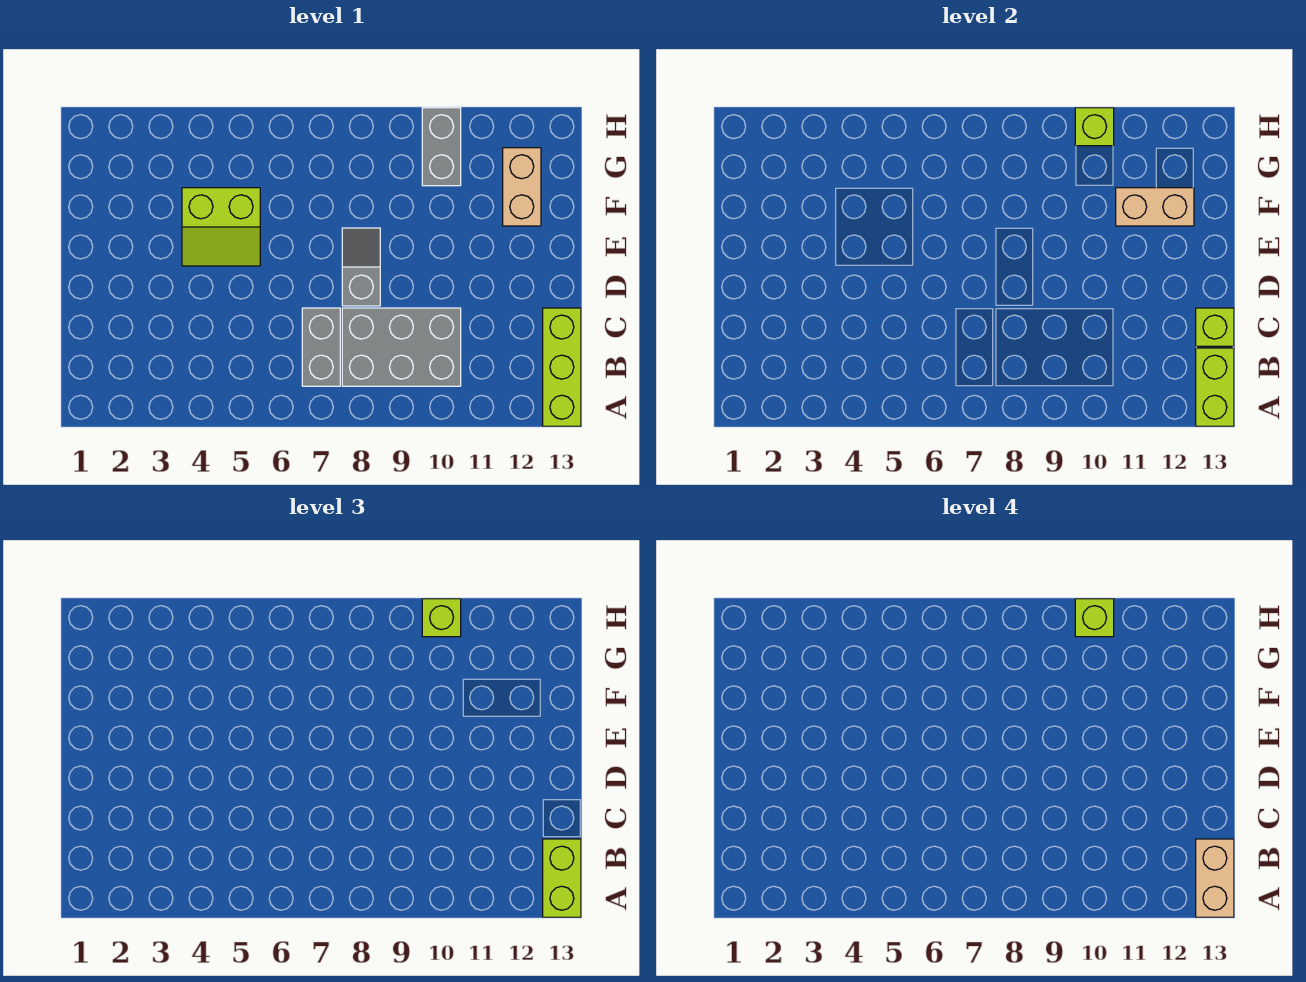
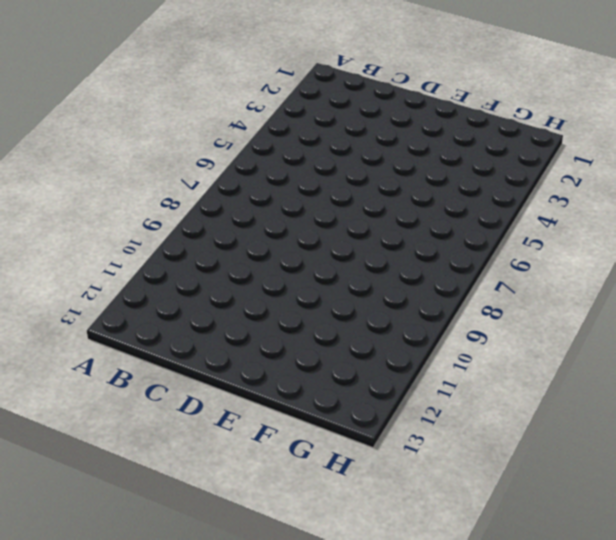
none -> lime brick A13:C13 level 1
none -> grey brick B7:C7 level 1
none -> grey brick B8:C10 level 1

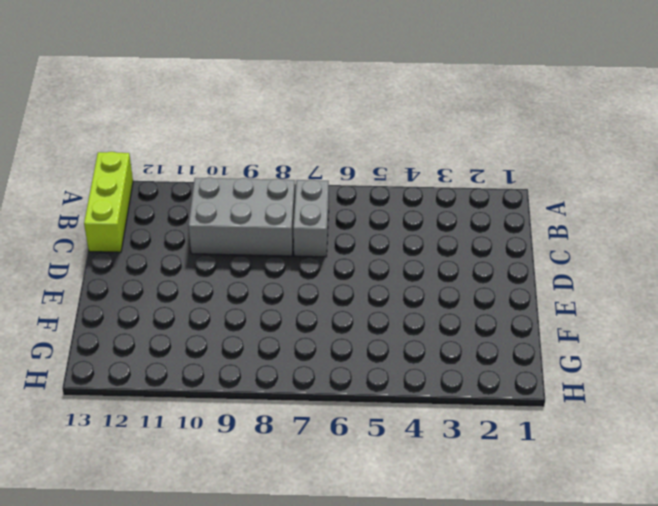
none -> grey slope D8:E8 level 1 top D
none -> lime slope E4:F5 level 1 top F
none -> tan brick F12:G12 level 1

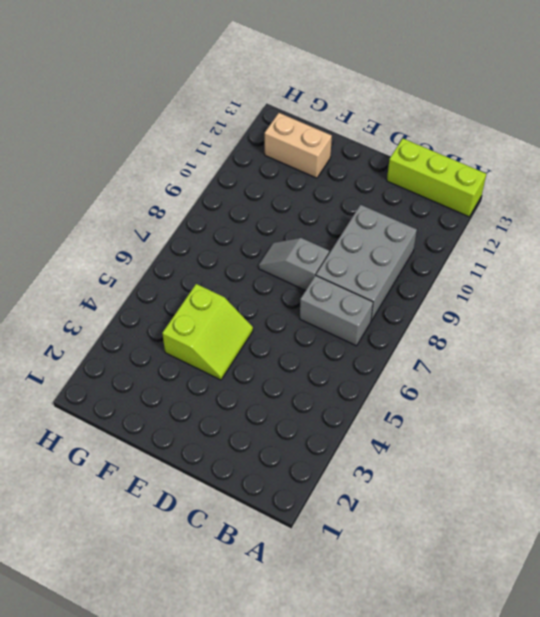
none -> grey brick G10:H10 level 1
none -> lime brick A13:B13 level 2
none -> lime brick C13 level 2

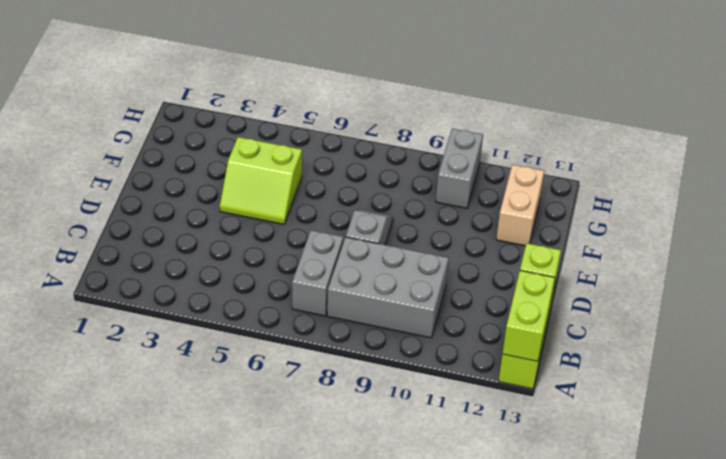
none -> tan brick F11:F12 level 2
none -> lime brick H10 level 2
none -> lime brick A13:B13 level 3

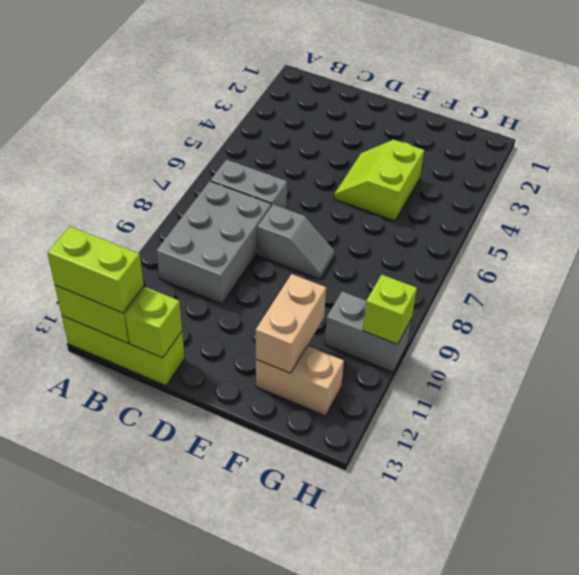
none -> lime brick H10 level 3
none -> tan brick A13:B13 level 4
none -> lime brick H10 level 4

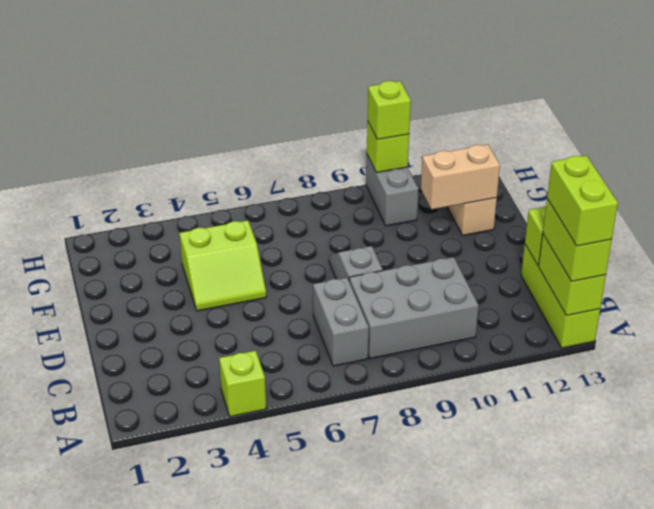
lime brick A4 level 1 -> lime brick H10 level 4
lime brick A13:B13 level 4 -> tan brick A13:B13 level 4

